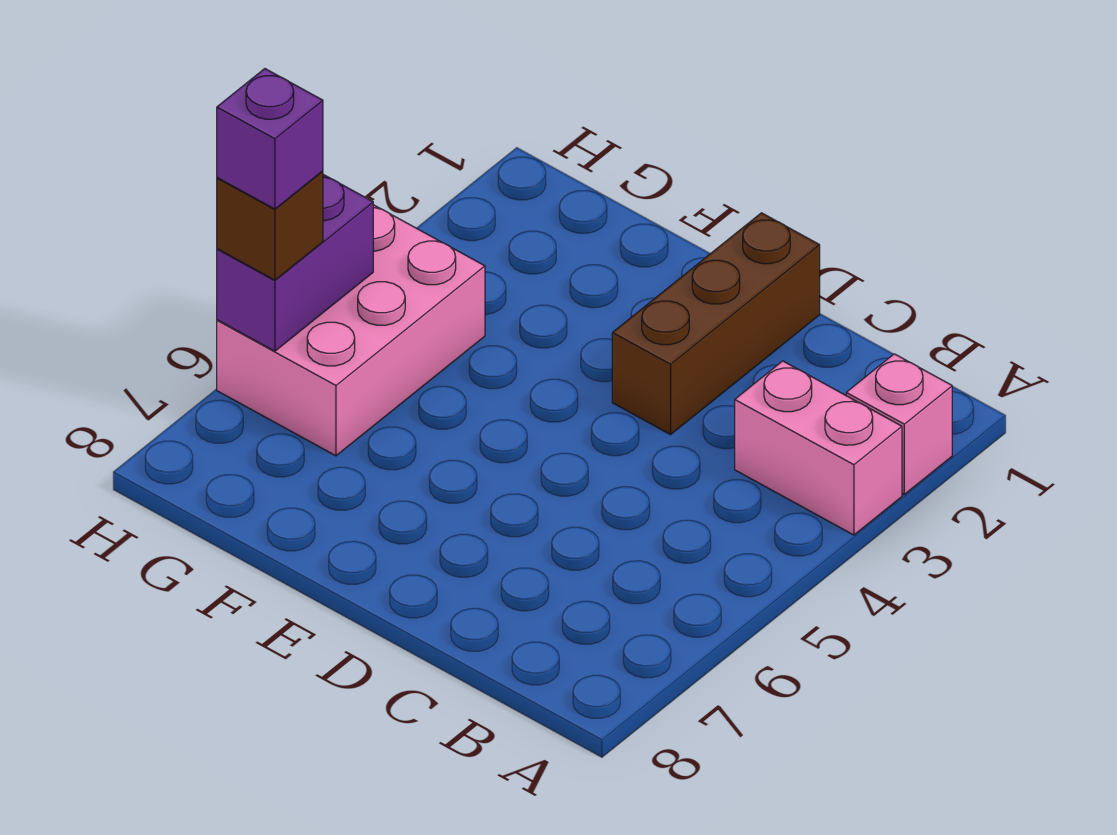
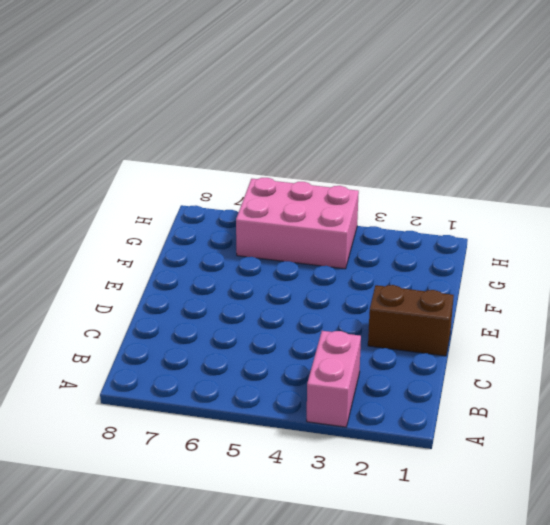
brown brick D1:D2 level 1 -> brown brick D1:D3 level 1
none -> pink brick A2 level 1
none -> purple brick H5:H6 level 2

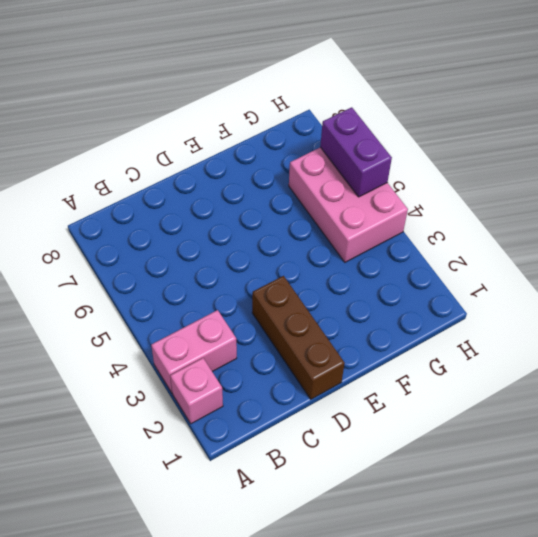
none -> brown brick H6 level 3
none -> purple brick H6 level 4

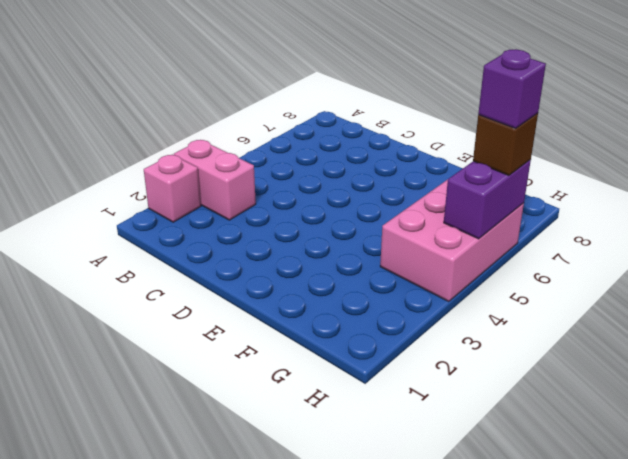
none -> brown brick D1:D3 level 1

